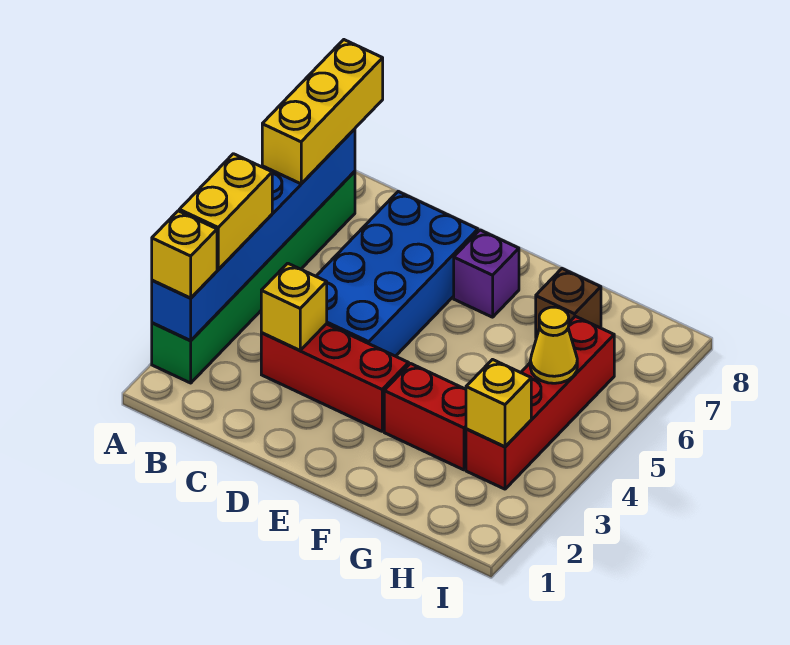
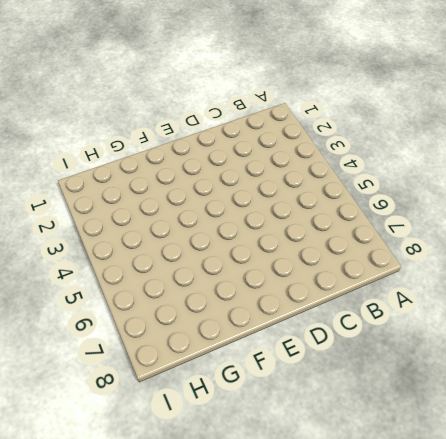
none -> green brick A2:A7 level 1
none -> red brick C3:E3 level 1
none -> blue brick C4:D7 level 1

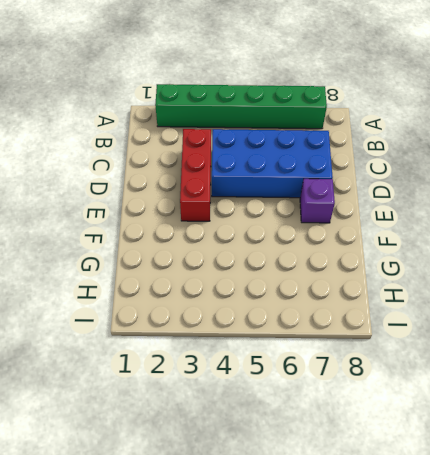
none -> red brick F3:G3 level 1
none -> brown brick G7 level 1
none -> red brick H3:H6 level 1

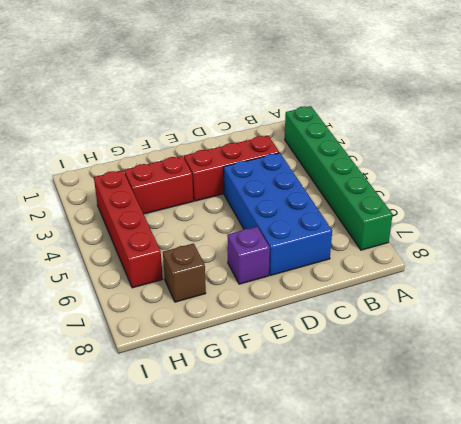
none -> blue brick A2:A7 level 2
none -> yellow brick C3 level 2
none -> yellow brick H3 level 2

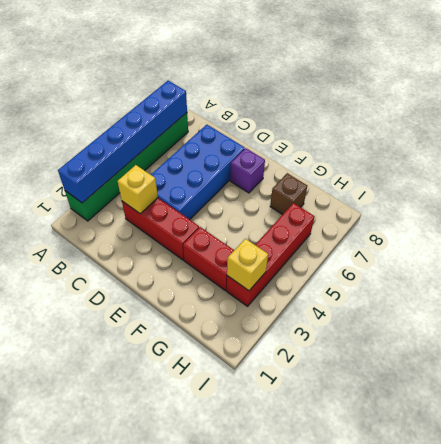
none -> yellow cone H5 level 2
none -> yellow brick A2 level 3
none -> yellow brick A3:A4 level 3

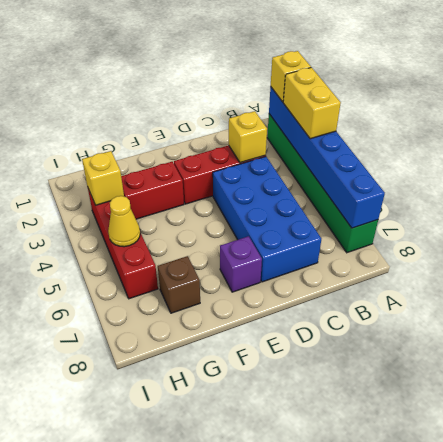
none -> yellow brick A6:A8 level 3

